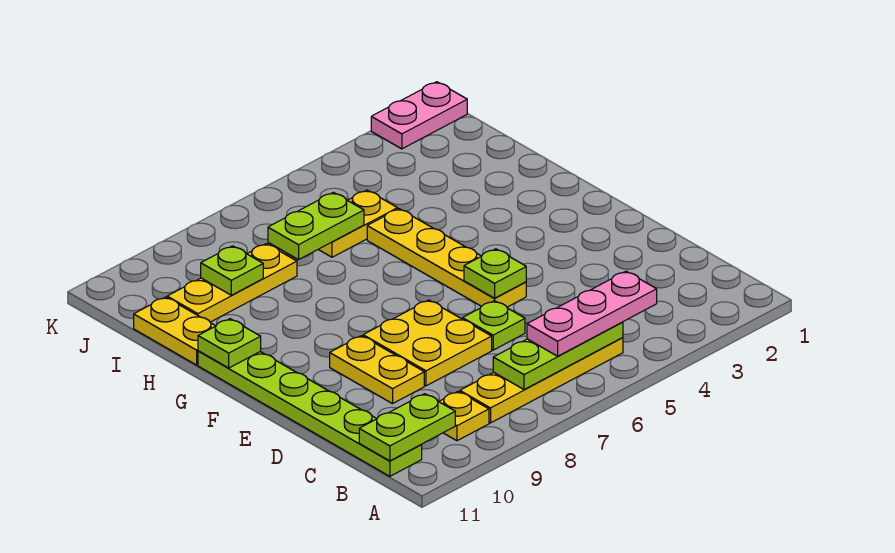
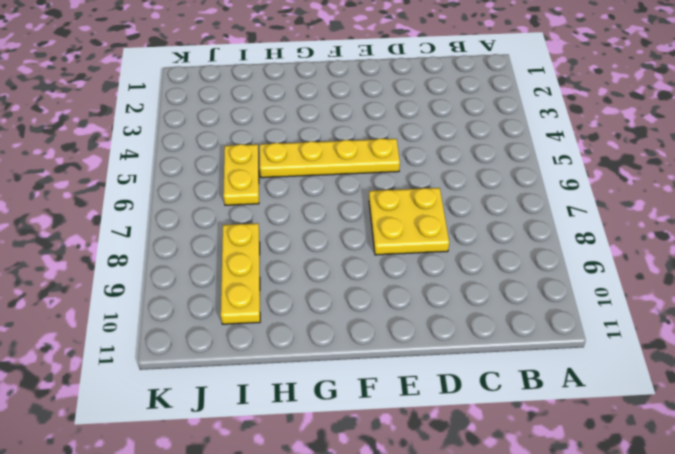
none -> yellow plate B5:B8 level 1
none -> yellow plate B9 level 1
none -> lime plate B11:G11 level 1

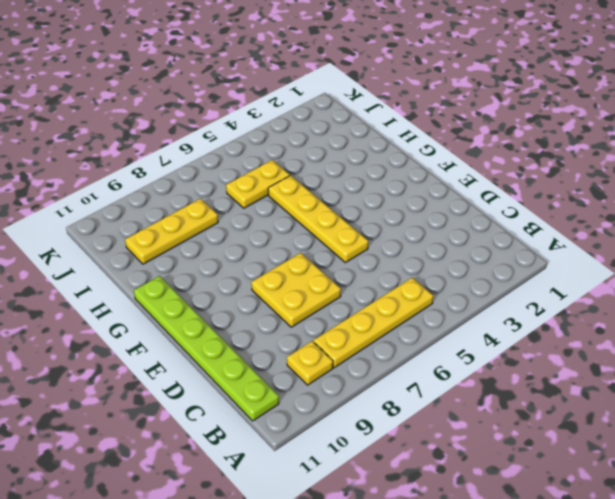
none -> lime plate D6 level 1
none -> yellow plate D9:E9 level 1
none -> yellow plate H11:I11 level 1

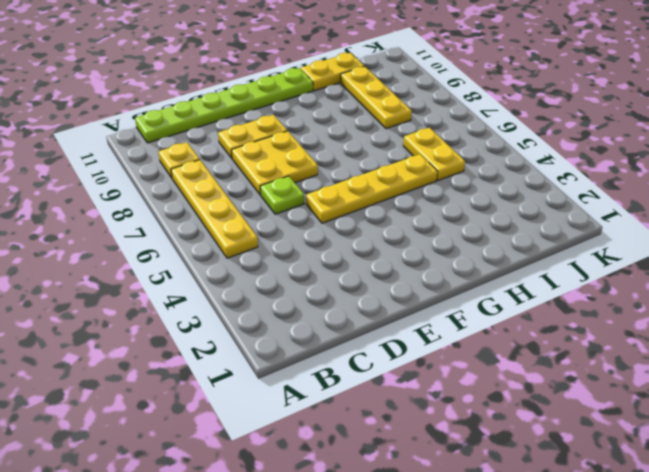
none -> pink plate K1:K2 level 1
none -> lime plate B5:B7 level 2
none -> lime plate B10:B11 level 2

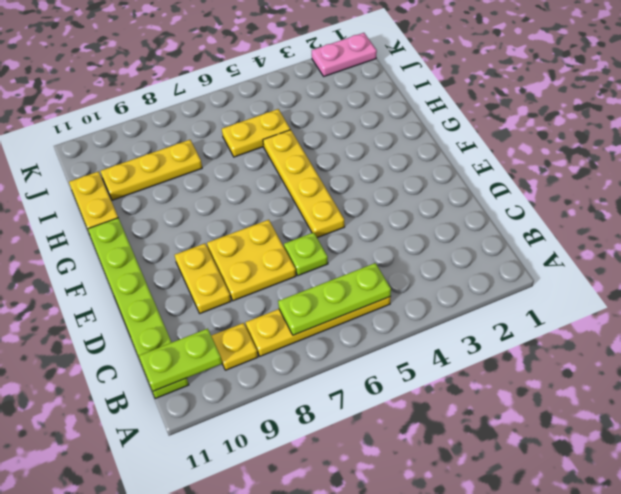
none -> lime plate E5 level 2
none -> lime plate G11 level 2
none -> lime plate I6:I7 level 2

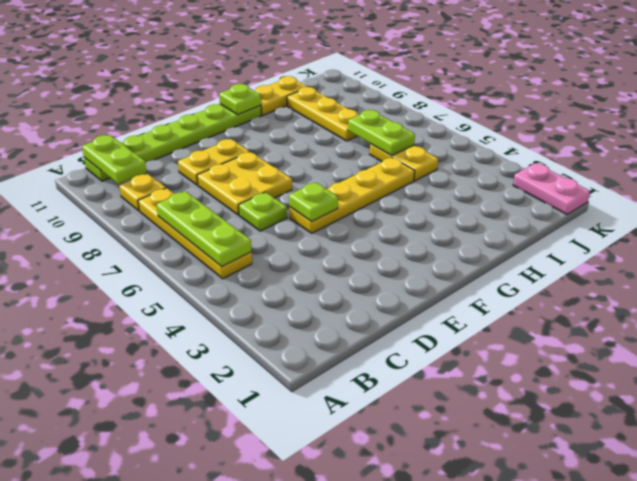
none -> lime plate I9 level 2
none -> pink plate B4:B6 level 3

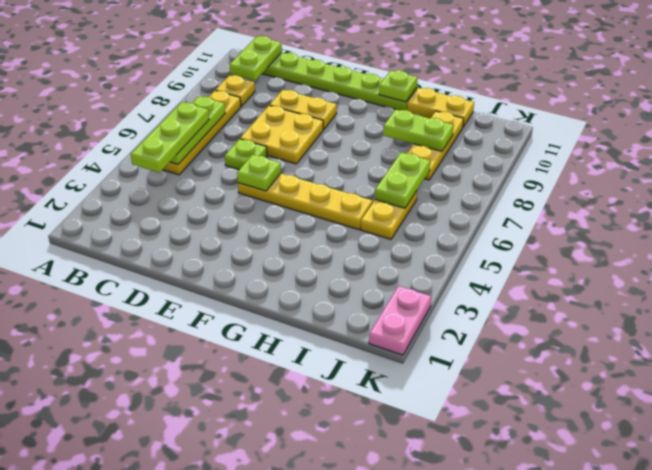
lime plate B4:B6 level 3 -> pink plate B4:B6 level 3
lime plate H9:I9 level 2 -> lime plate I9 level 2

